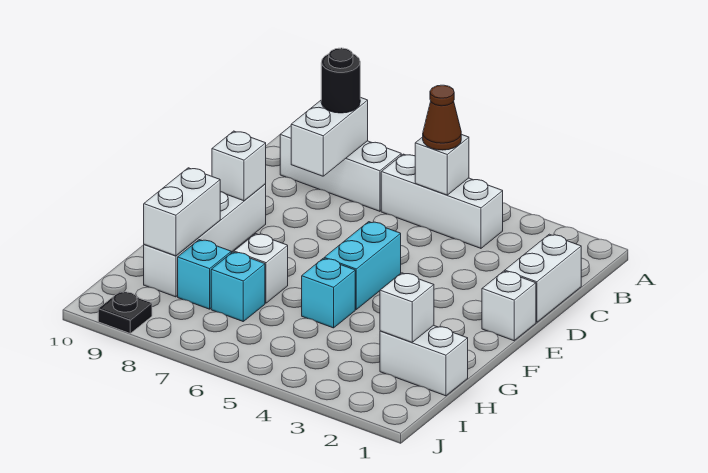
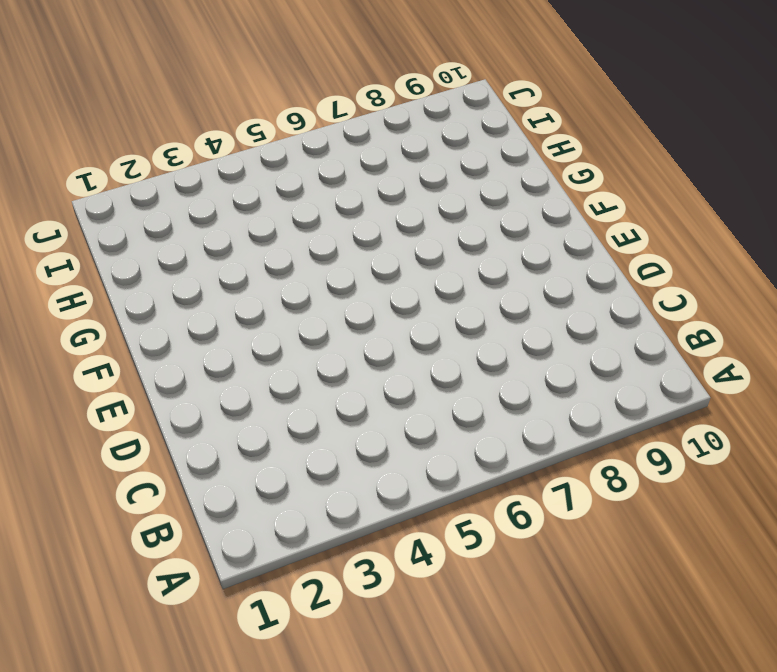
none -> white brick B4:B6 level 1
none -> white brick B7:B9 level 1
none -> white brick C1:D1 level 1

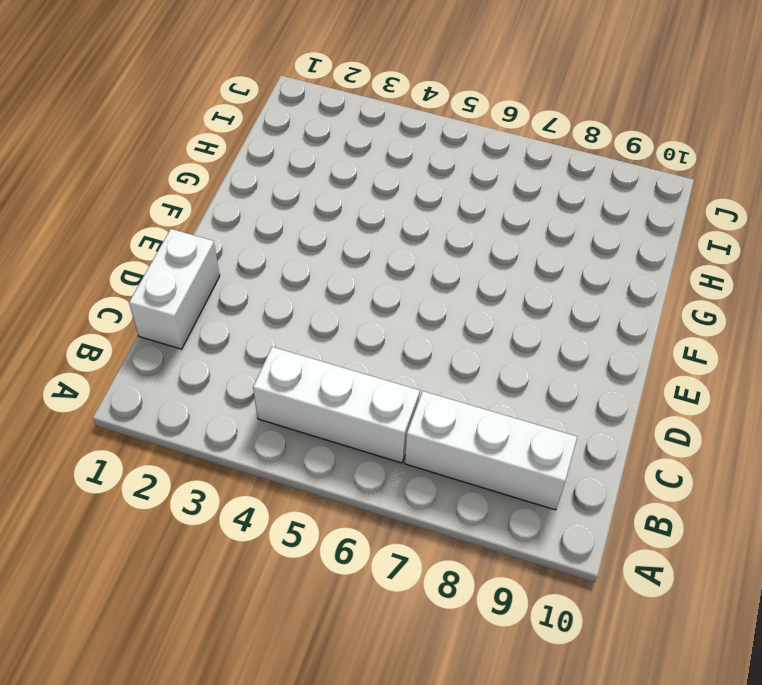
none -> white brick E1 level 1
none -> cyan brick E5:F5 level 1
none -> white brick E9:H9 level 1

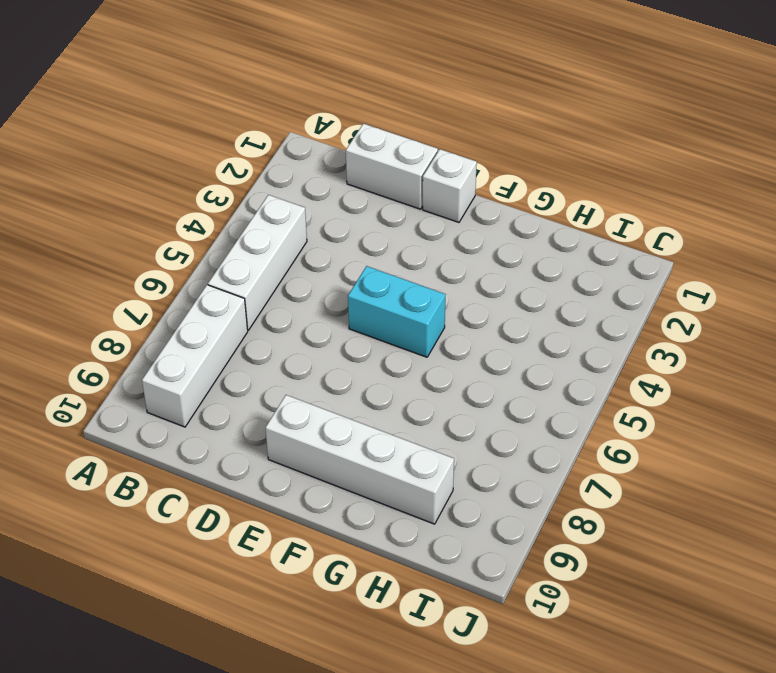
none -> cyan brick G5 level 1
none -> white brick G7 level 1
none -> white brick H1:H2 level 1

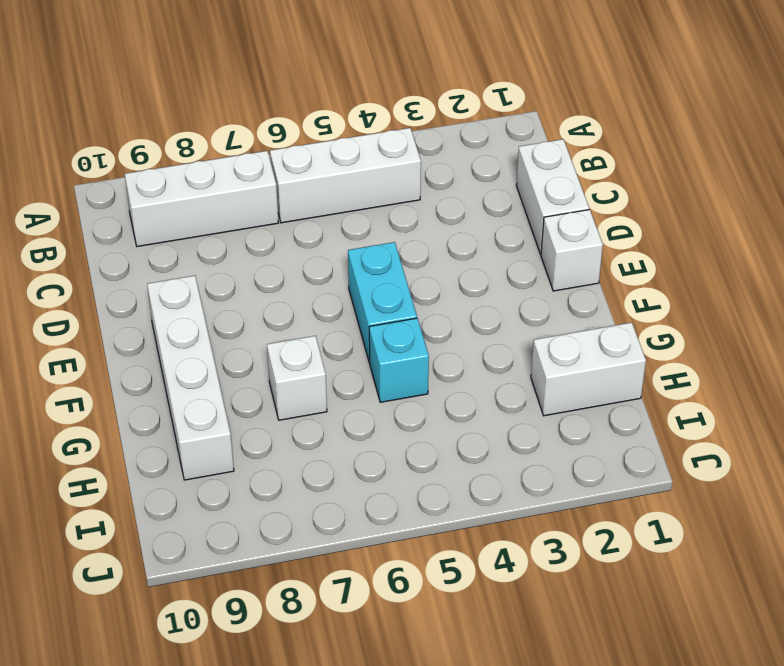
none -> cyan brick H7 level 1
none -> cyan brick H8 level 1
none -> black plate J9 level 1

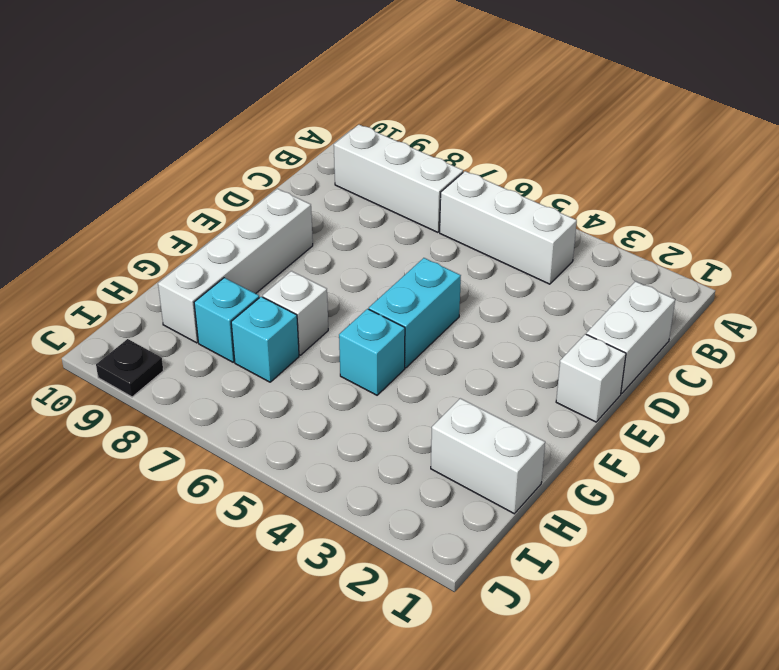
none -> white brick B5 level 2
none -> white brick B8:C8 level 2
none -> white brick E9 level 2

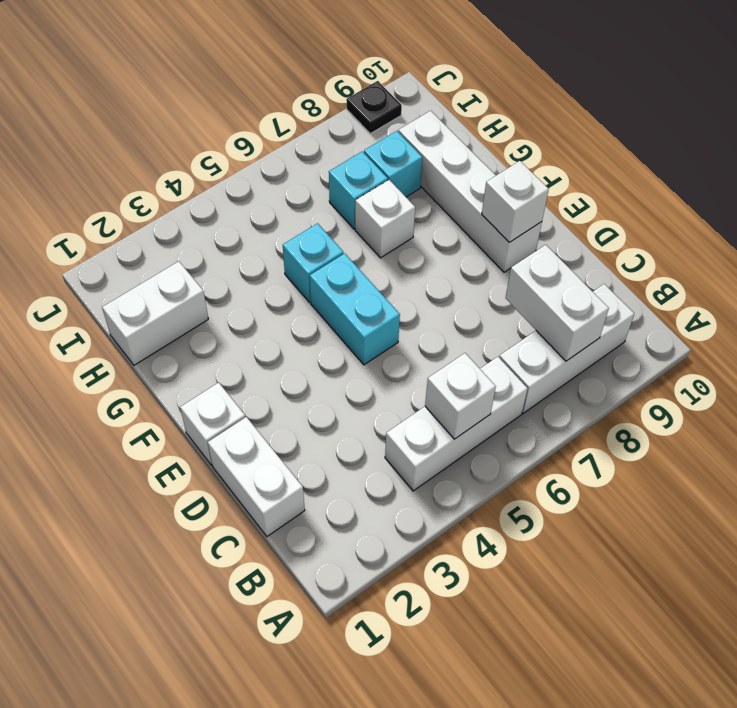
none -> white brick G9:H9 level 2
none -> white brick H2 level 2
none -> brown cone B5 level 3

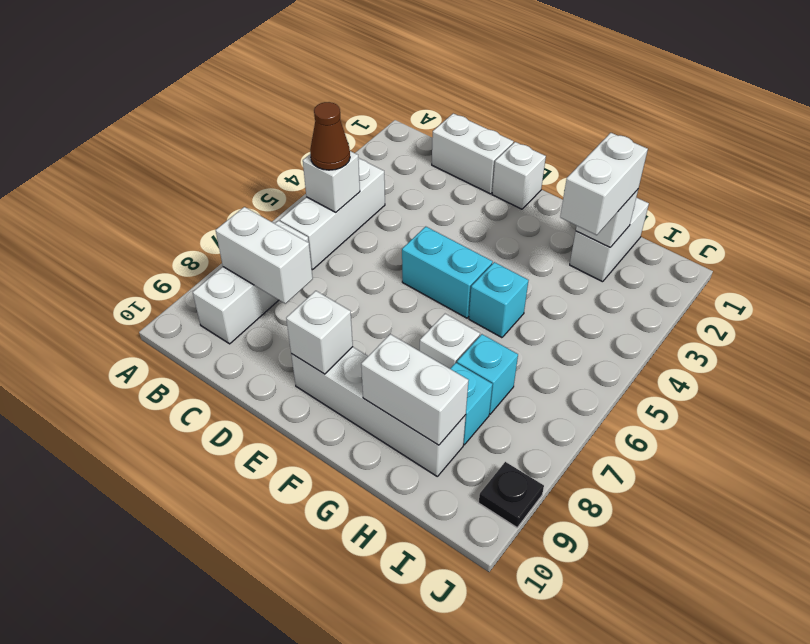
white brick H2:H3 level 3 -> none
none -> black round brick B8 level 3

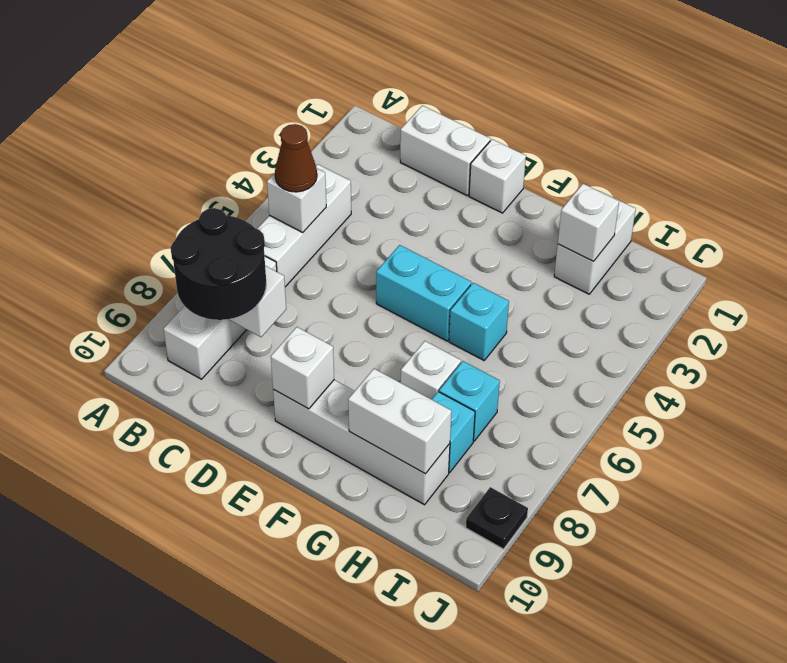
black round brick B8:C9 level 3 -> black round brick B8 level 3

